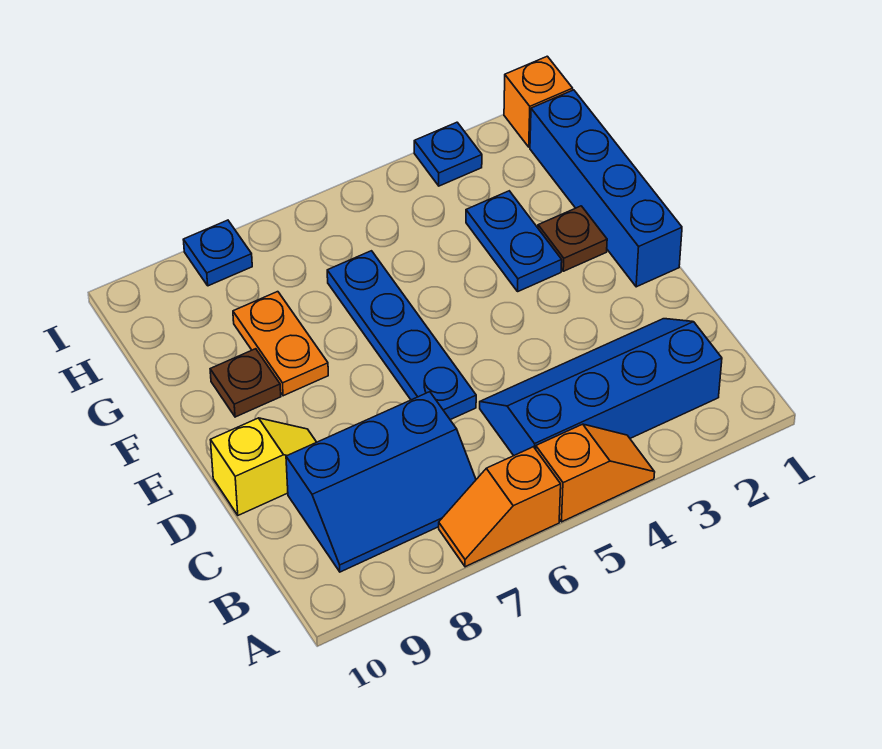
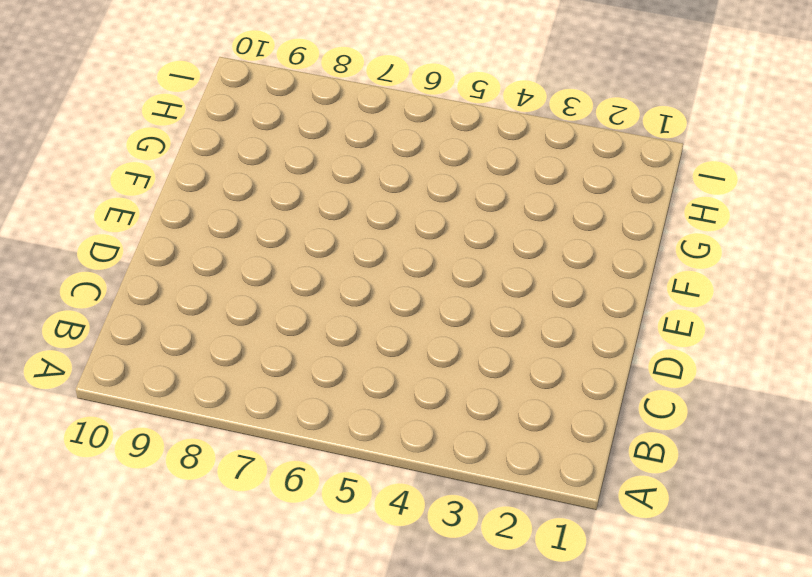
none -> orange slope A4:A5 level 1 top 5
none -> orange slope A6:A7 level 1 top 6
none -> blue slope B2:C5 level 1 top B

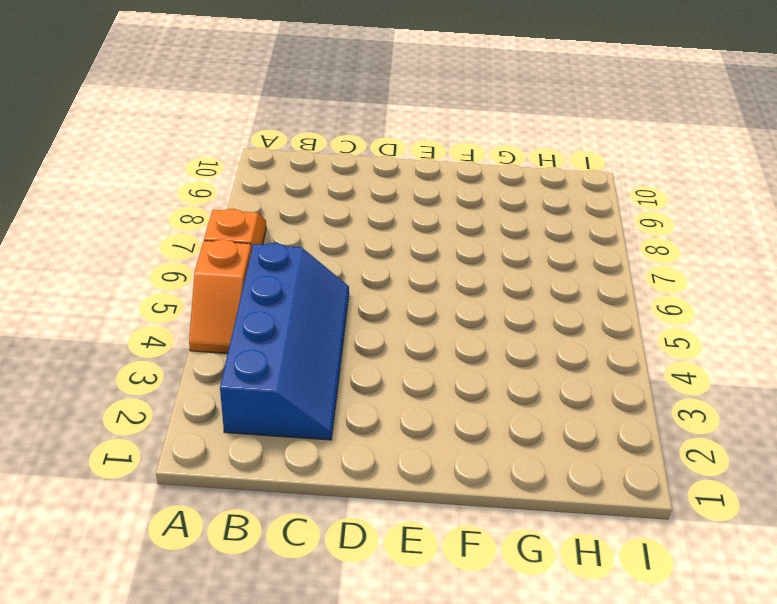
none -> blue slope B7:C9 level 1 top C
none -> blue plate D6:G6 level 1
none -> yellow slope D9:D10 level 1 top 10

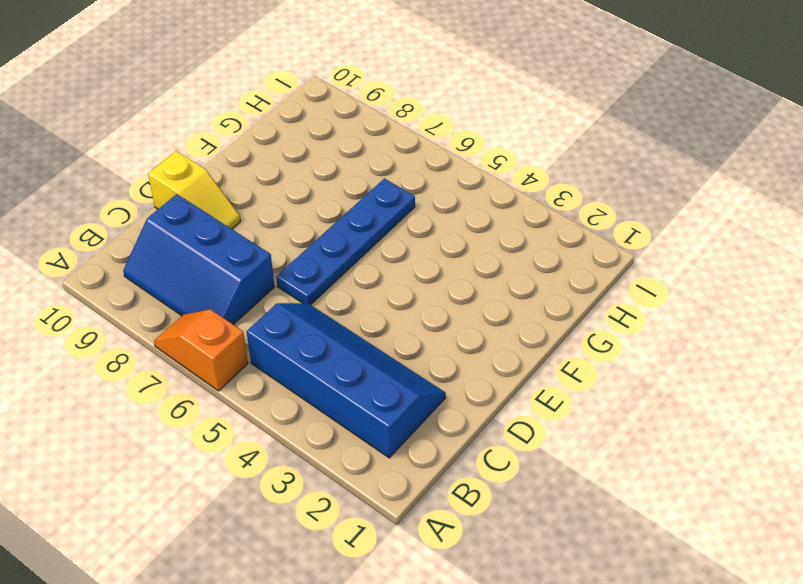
none -> orange slope A4:A5 level 1 top 5
none -> blue brick E1:H1 level 1
none -> brown plate F2 level 1

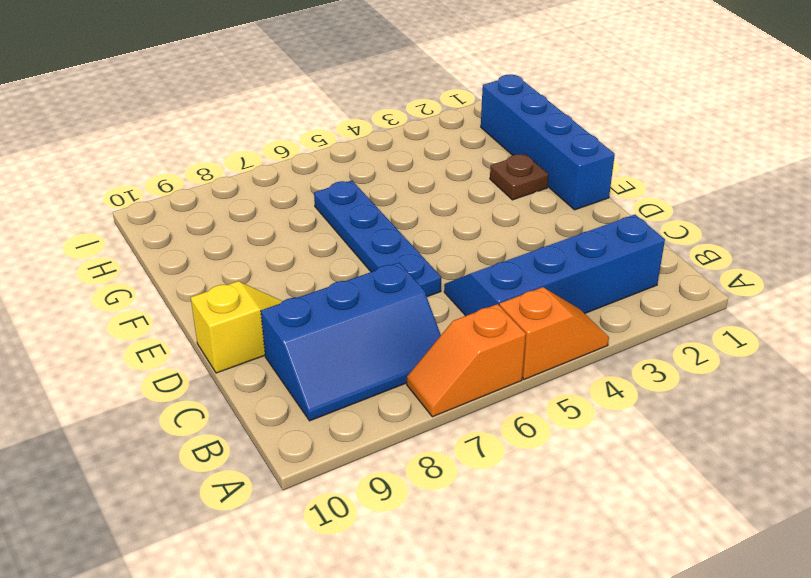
none -> blue plate F3:G3 level 1
none -> orange plate F8:G8 level 1
none -> brown plate F9 level 1

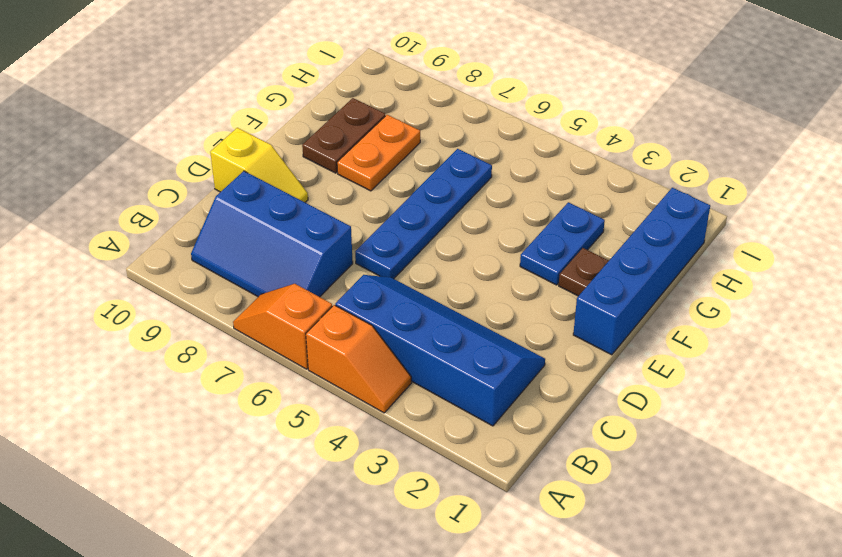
brown plate F9:G9 level 1 -> brown plate F9 level 1
none -> orange brick I1 level 1
none -> blue plate I3 level 1
none -> blue plate I8 level 1

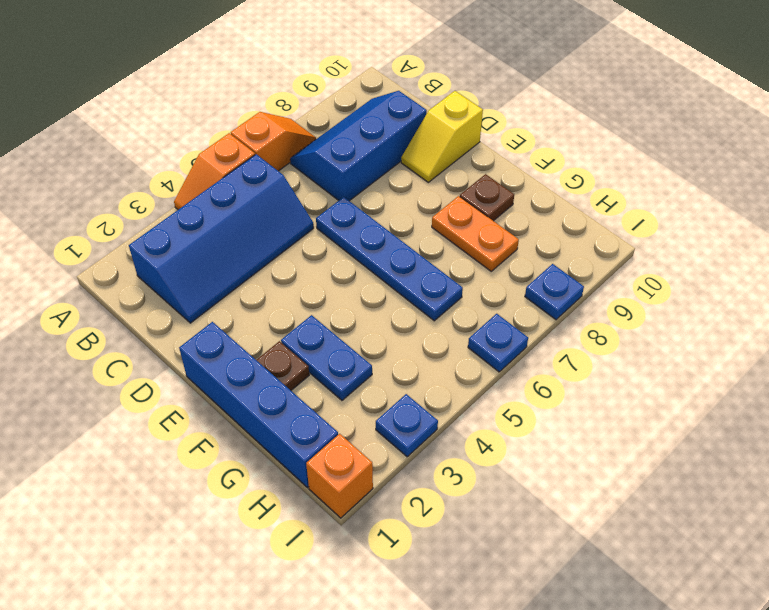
blue plate I6 level 1 -> none

